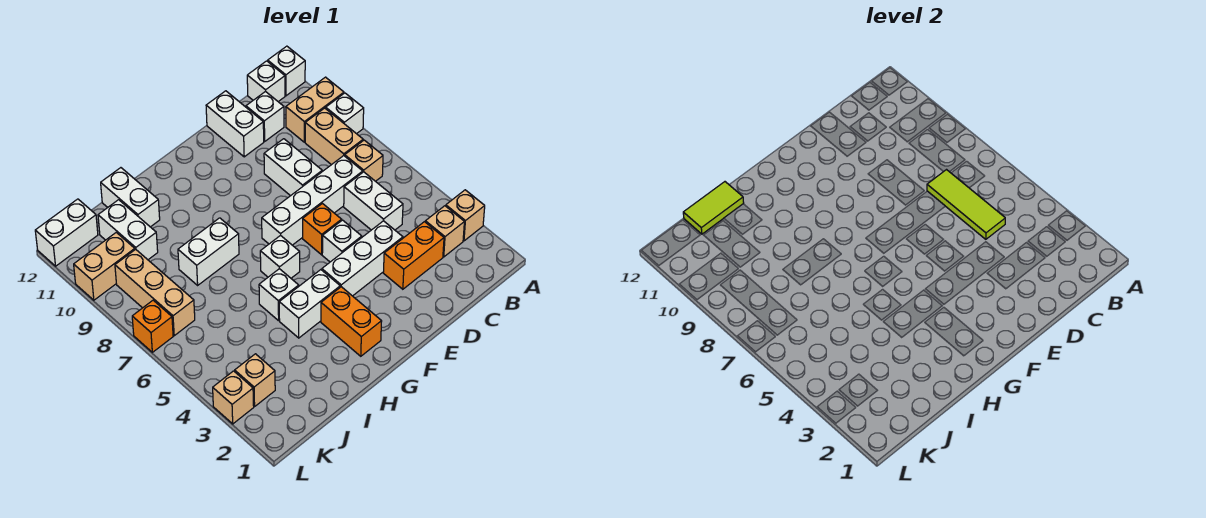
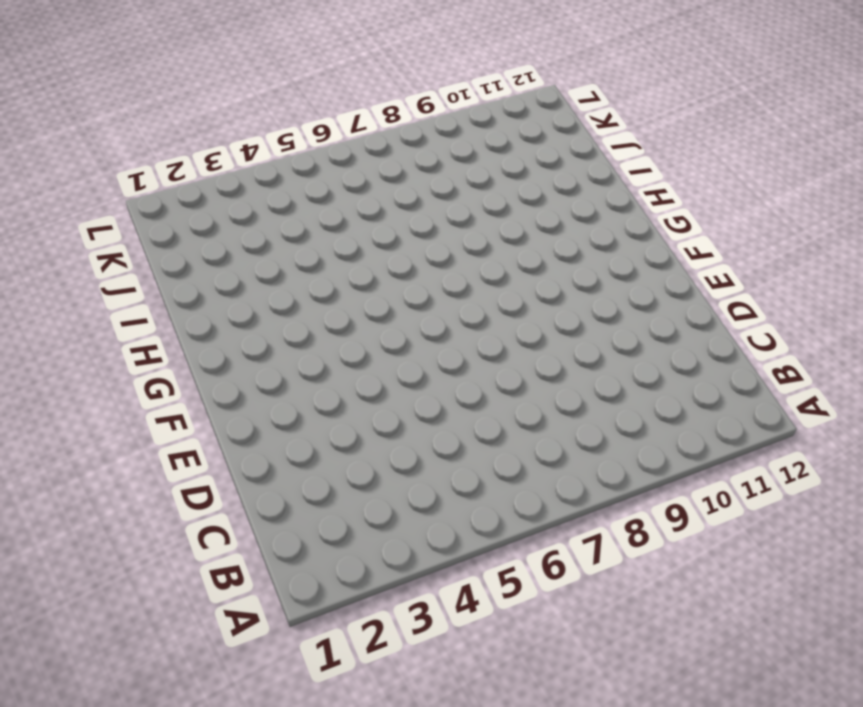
none -> tan brick A3 level 1
none -> white brick A9 level 1
none -> tan brick A10:B10 level 1
none -> white brick A12 level 1

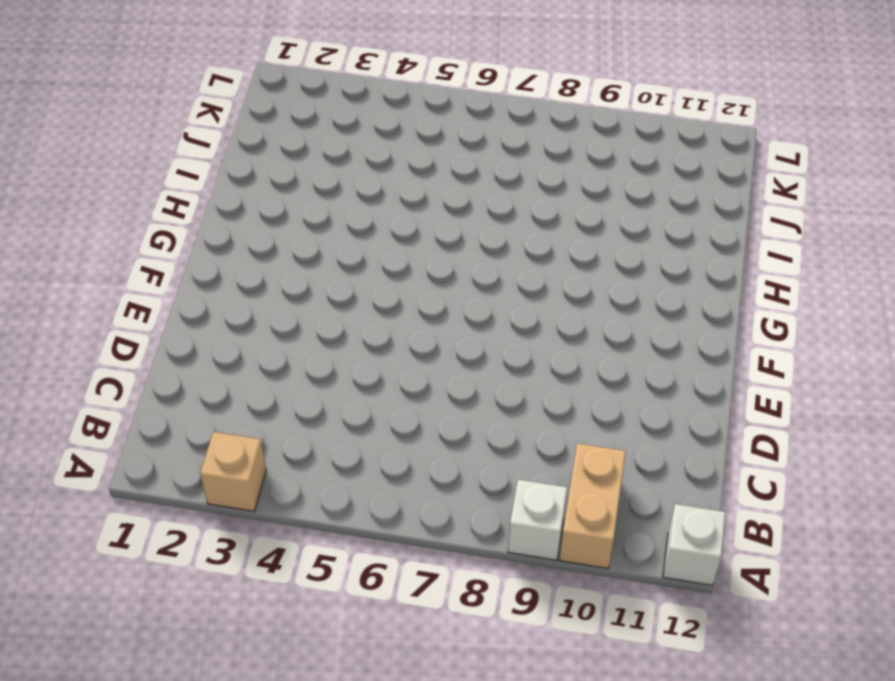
none -> tan brick B3 level 1
none -> tan brick B7 level 1
none -> tan brick B8:B9 level 1
none -> white brick B12 level 1

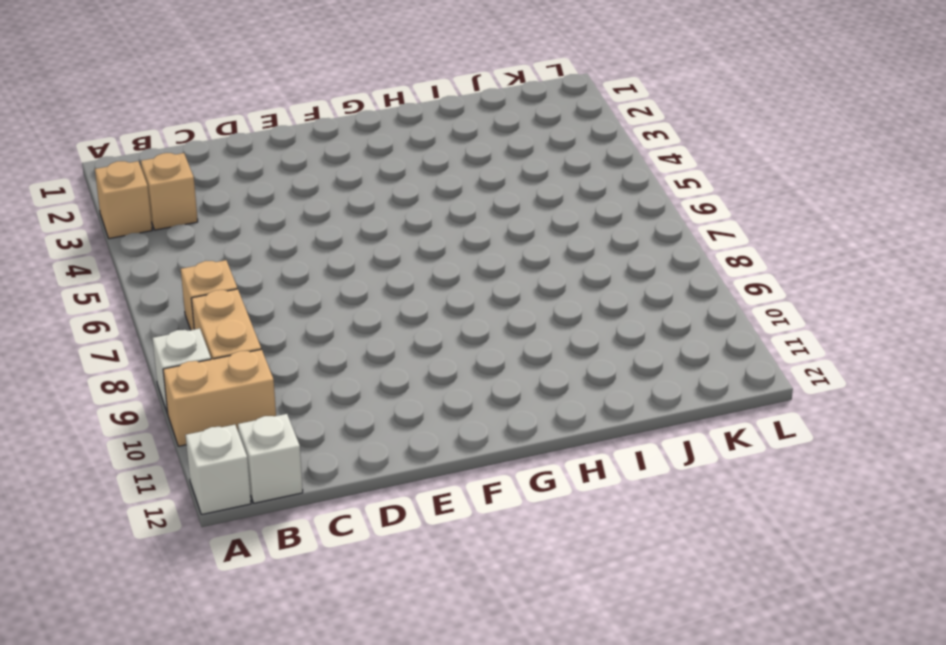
none -> orange brick C3:D3 level 1
none -> white brick C5:C6 level 1
none -> white brick C7:F7 level 1
none -> white brick C11 level 1

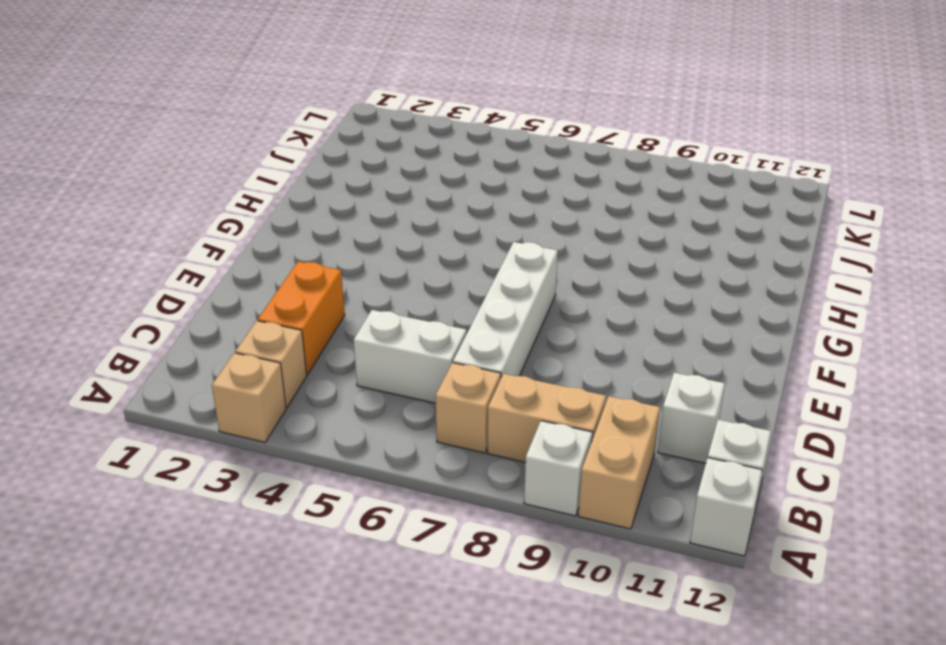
none -> white brick D4:F4 level 1
none -> white brick D8:D9 level 1
none -> white brick D11:D12 level 1
none -> white brick E5 level 1

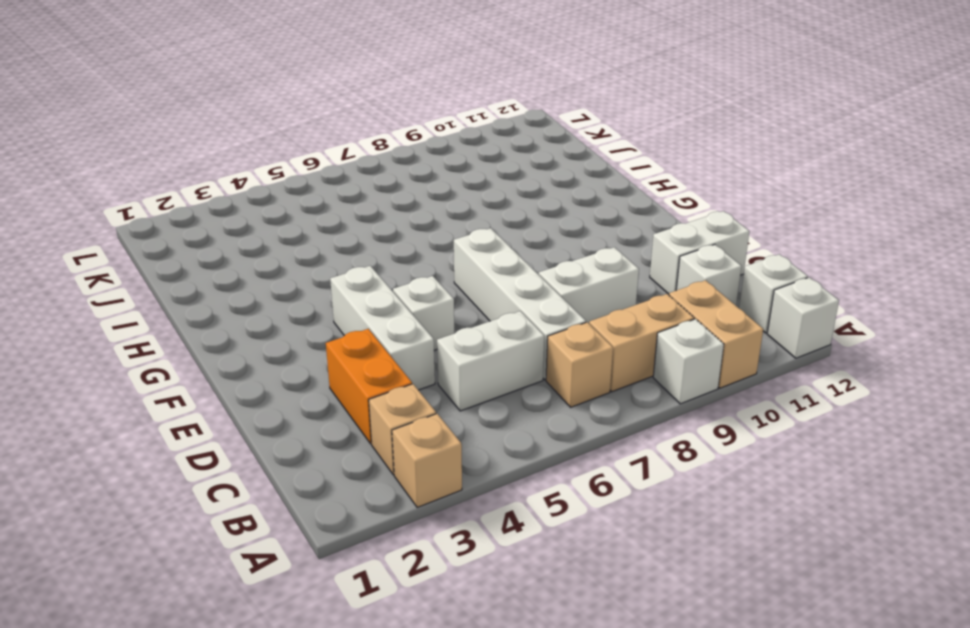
none -> orange brick E6 level 1
none -> orange brick G2:G3 level 1
none -> white brick G4:H4 level 1
none -> white brick G6 level 1

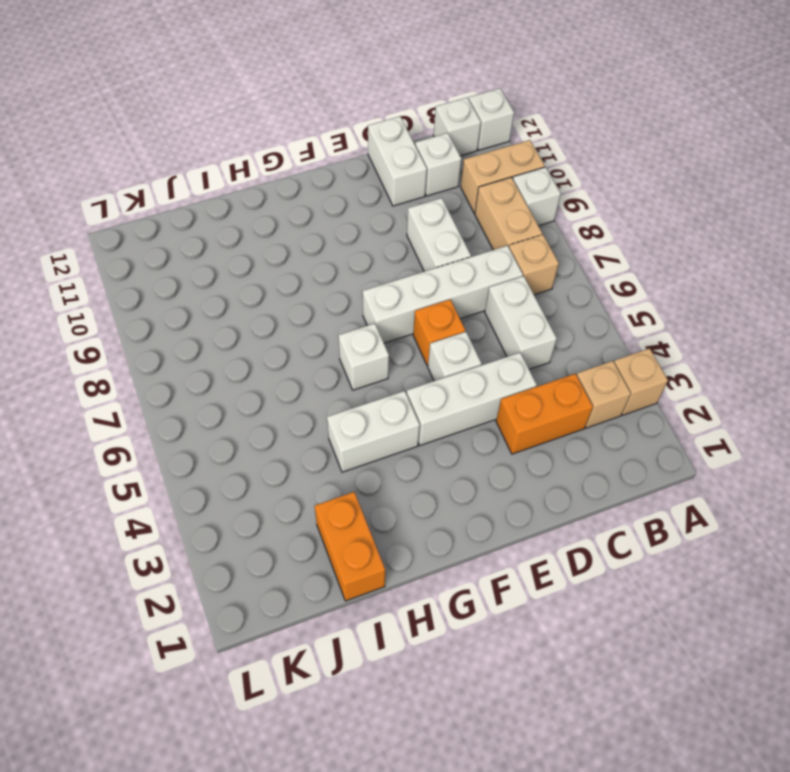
orange brick I1:I2 level 1 -> orange brick G2:G3 level 1
none -> white brick H5 level 1
none -> white brick H8:I8 level 1
none -> white brick I11:I12 level 1
none -> white brick J10:J11 level 1

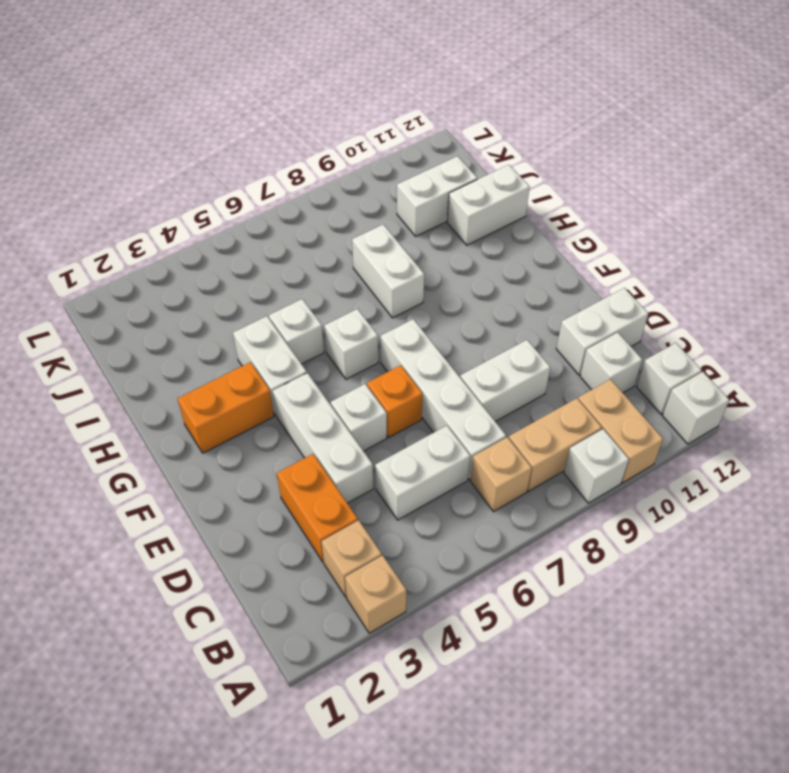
none -> tan brick K3 level 1
none -> tan brick K7:K9 level 1
none -> tan brick K10:L10 level 1
none -> white brick K12:L12 level 1

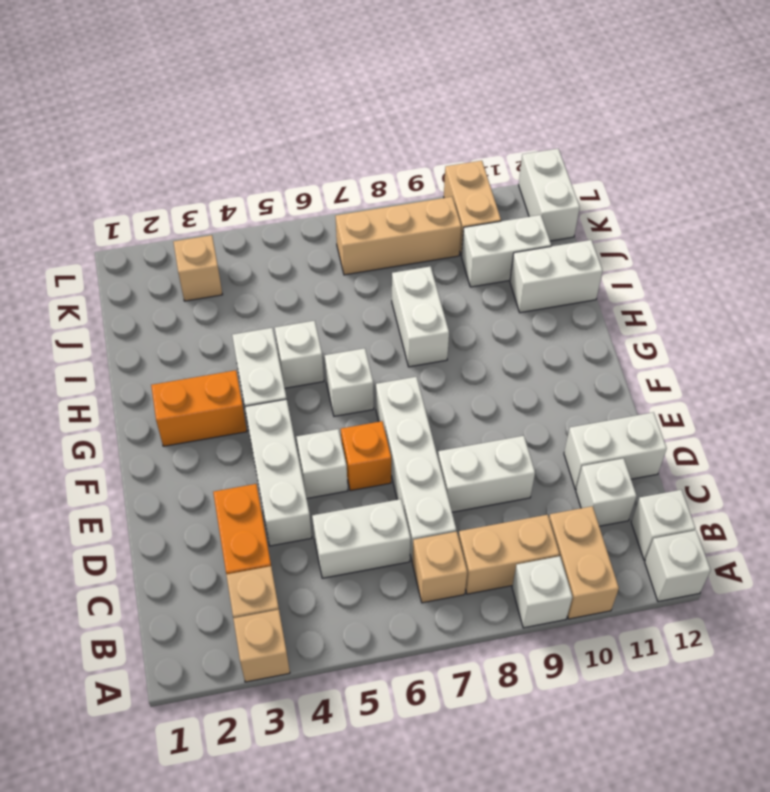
none -> tan brick L3 level 1
none -> orange brick L7 level 1
none -> lime tile C5:C7 level 2
none -> lime tile I12:J12 level 2

